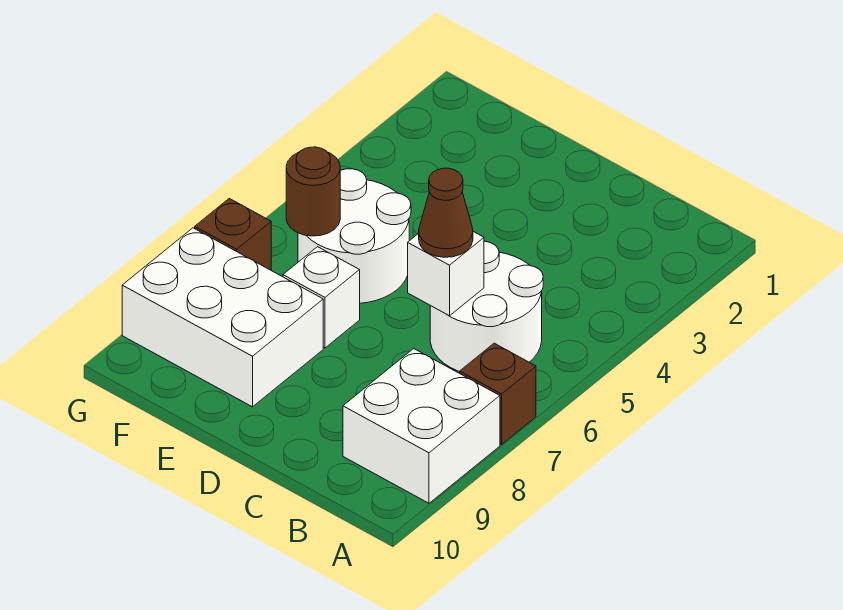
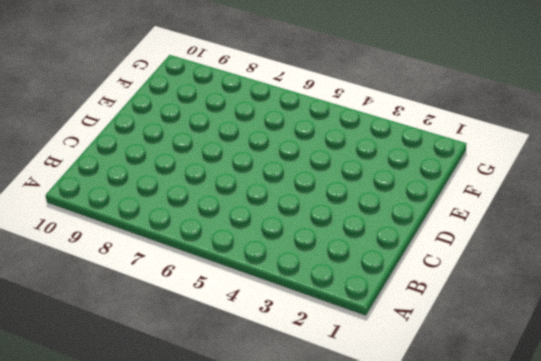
none -> brown brick A7 level 1
none -> white brick A8:B9 level 1

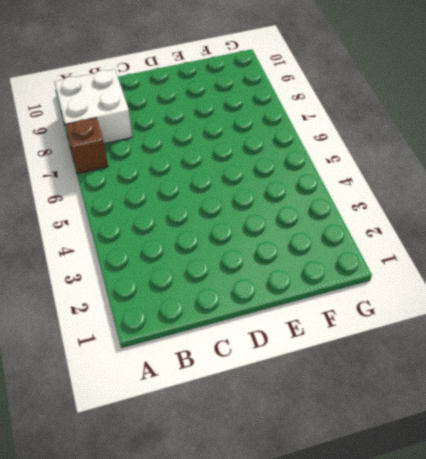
none -> white round brick B5:C6 level 1
none -> white round brick E5:F6 level 1

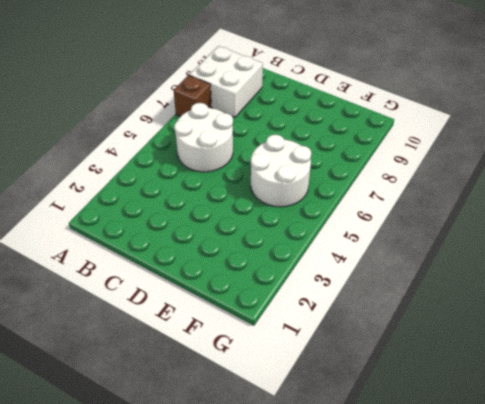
none -> white brick E7 level 1
none -> white brick E8:G9 level 1

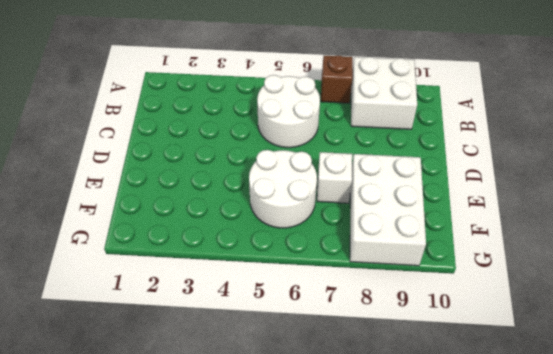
none -> brown brick G7 level 1
none -> white brick C6 level 2

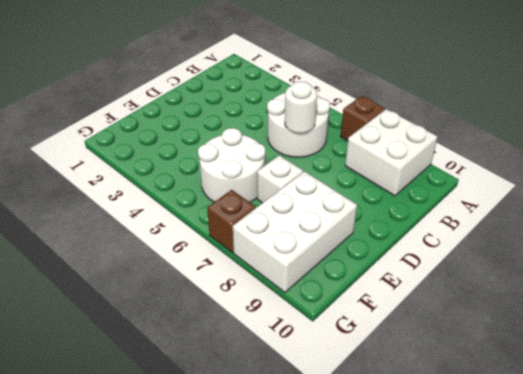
white round brick C6 level 2 -> white brick C6 level 2
none -> brown round brick F6 level 2
none -> brown cone C6 level 3

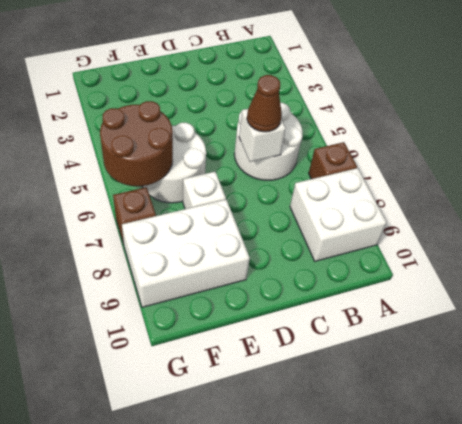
brown round brick F5:G6 level 2 -> brown round brick F6 level 2

